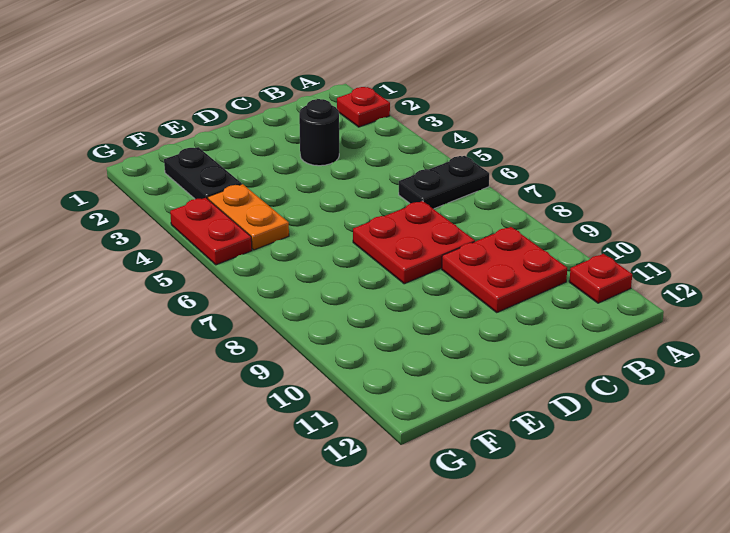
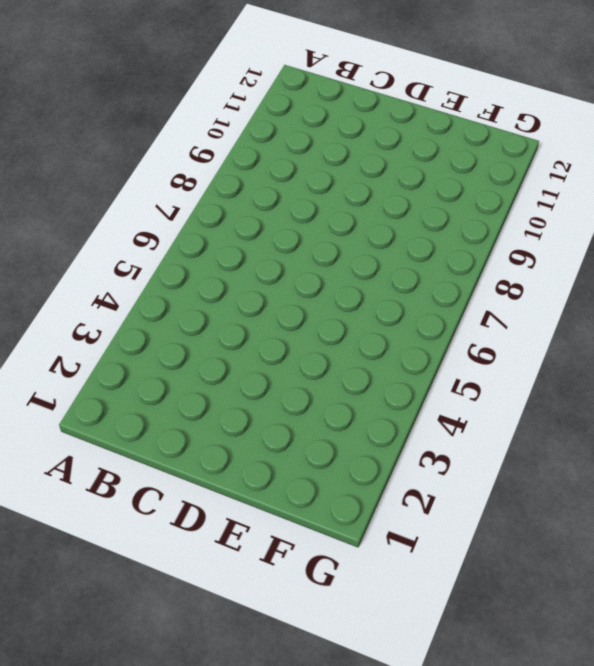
none -> red plate A2 level 1
none -> black plate A6:B6 level 1

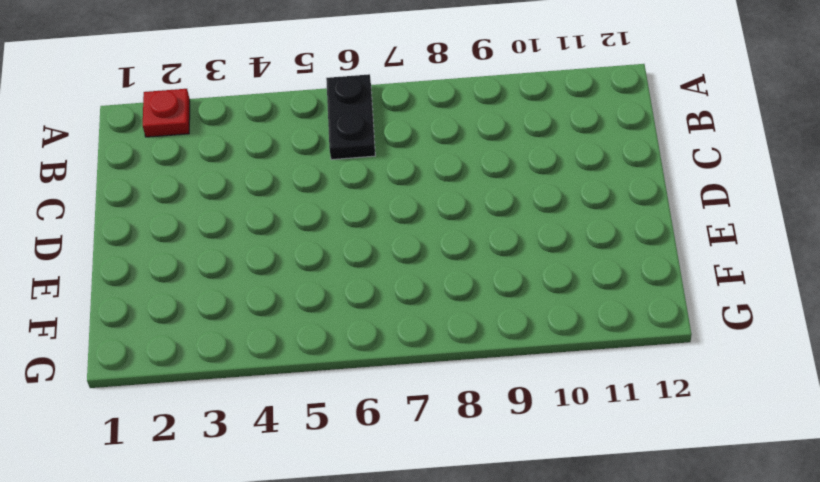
none -> red plate A11 level 1
none -> red plate B9:C10 level 1

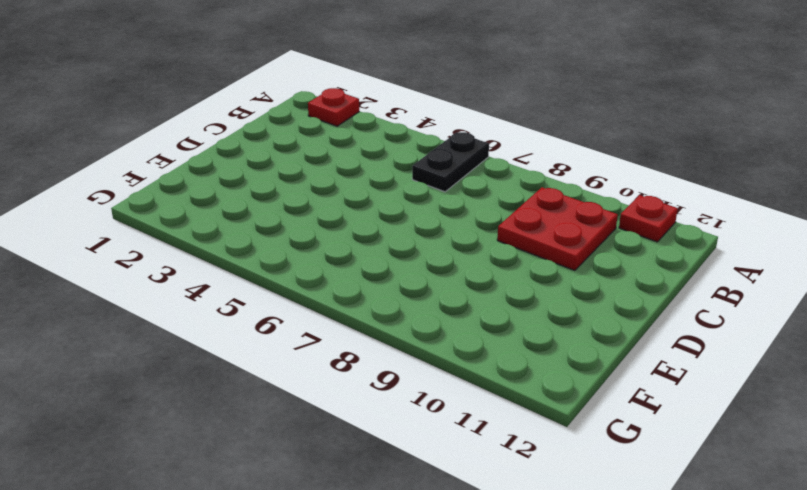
none -> black round brick C3 level 1
none -> red plate C7:D8 level 1

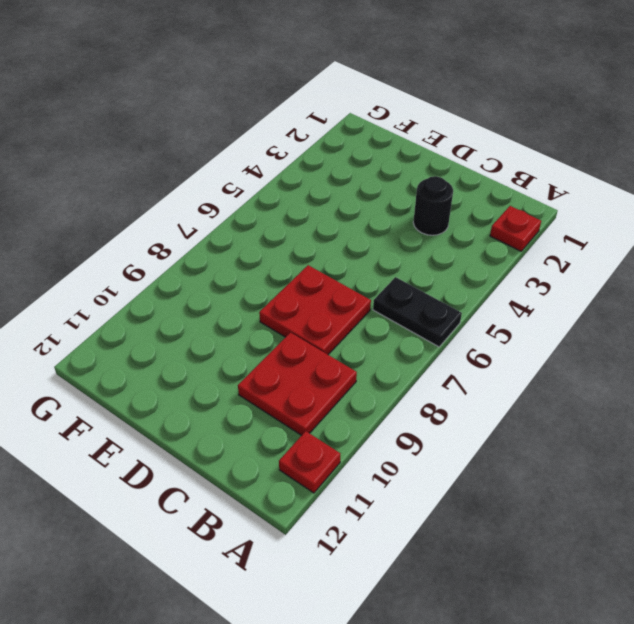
none -> black plate F2:F3 level 1
none -> orange plate F4:F5 level 1

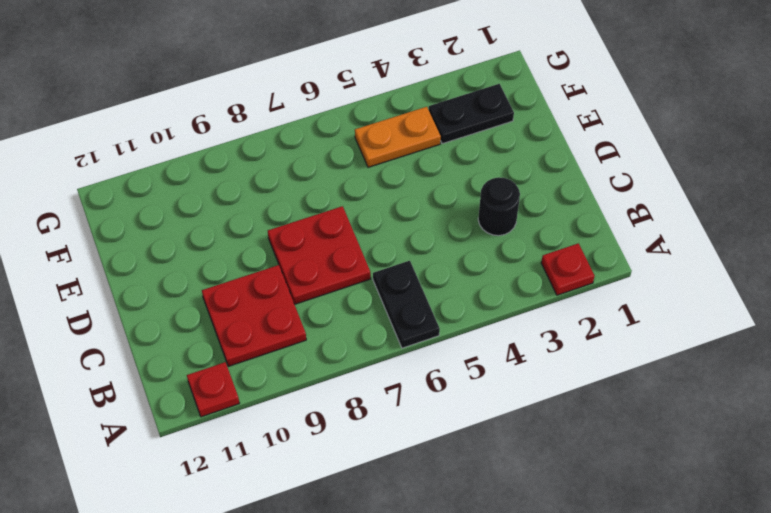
none -> red plate G4:G5 level 1

